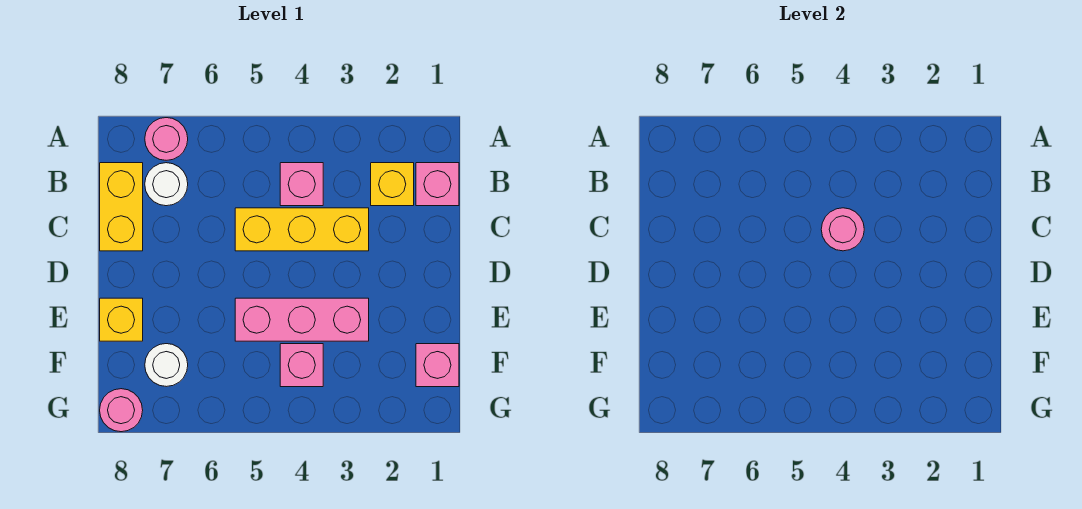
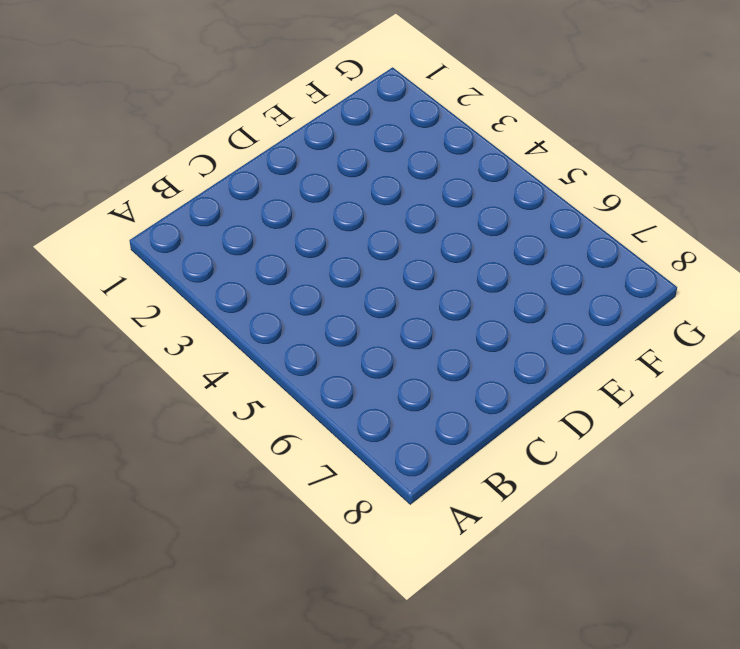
none -> pink round brick A7 level 1
none -> pink brick B1 level 1
none -> yellow brick B2 level 1

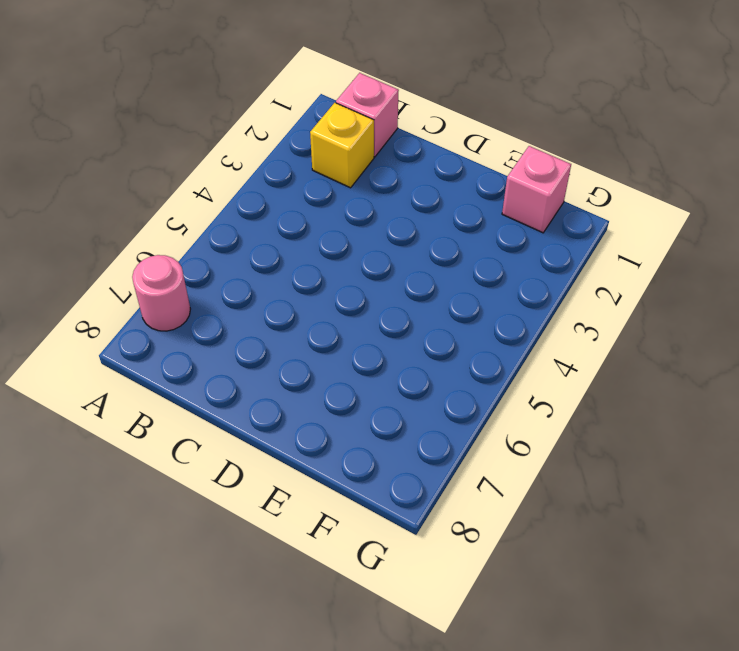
none -> pink brick B4 level 1
none -> white round brick B7 level 1
none -> yellow brick B8:C8 level 1

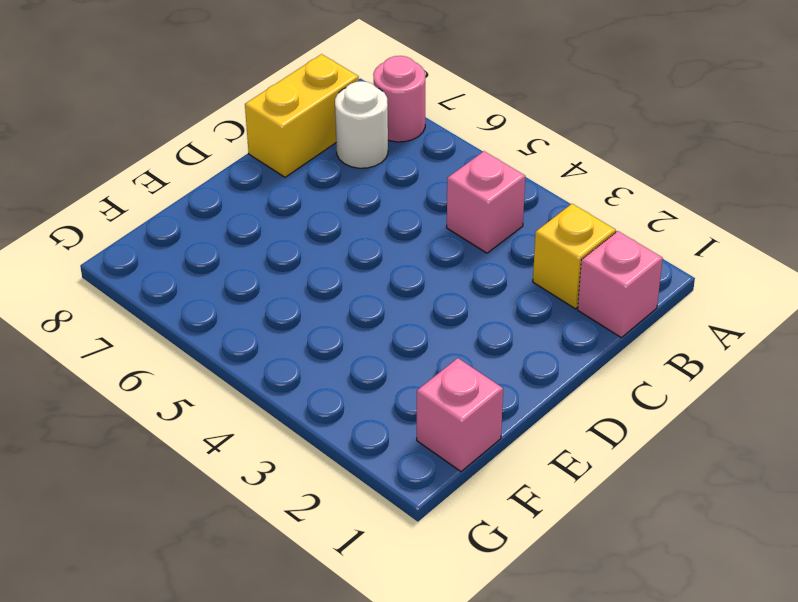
none -> yellow brick C3:C5 level 1
none -> pink brick E3:E5 level 1
none -> yellow brick E8 level 1

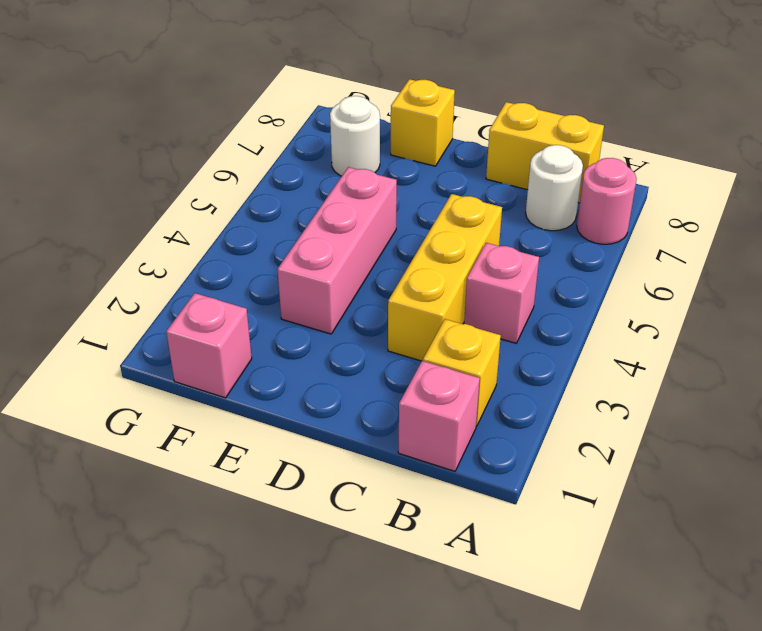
none -> pink brick F4 level 1
none -> pink round brick G8 level 1
none -> pink round brick C4 level 2

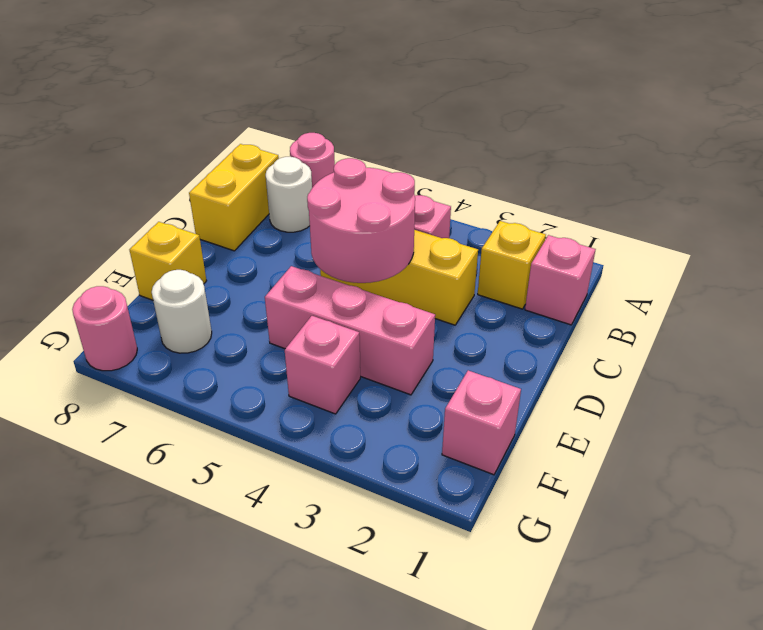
pink round brick C4:D5 level 2 -> pink round brick C4 level 2

